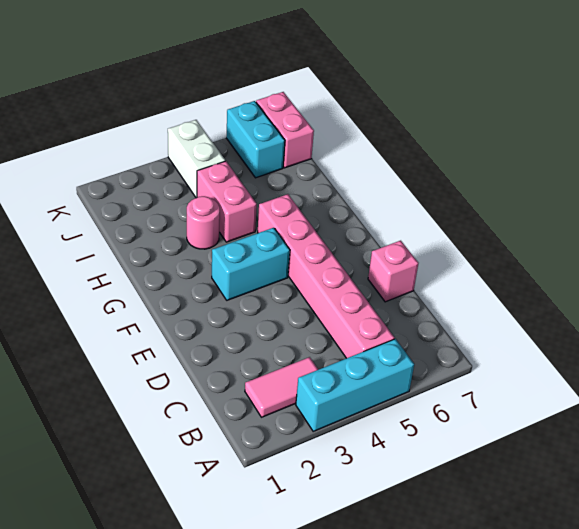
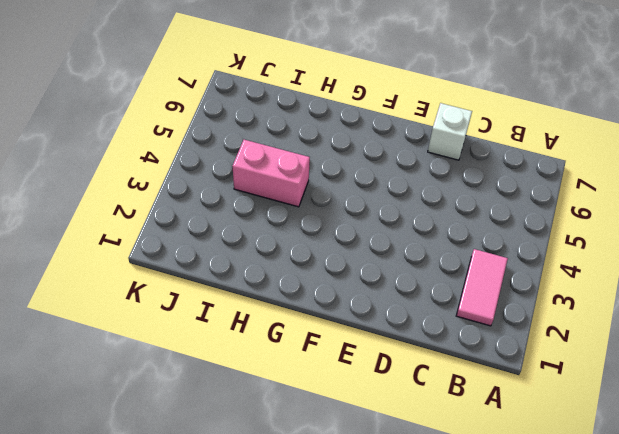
white brick D7 level 1 -> pink brick D7 level 1
none -> cyan brick A3:A5 level 1
none -> pink brick B5:G5 level 1

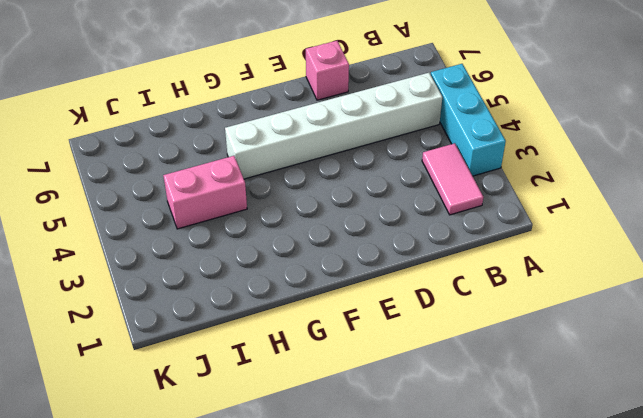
white brick B5:G5 level 1 -> pink brick B5:G5 level 1
none -> cyan brick F3:F4 level 1
none -> pink round brick H3 level 1

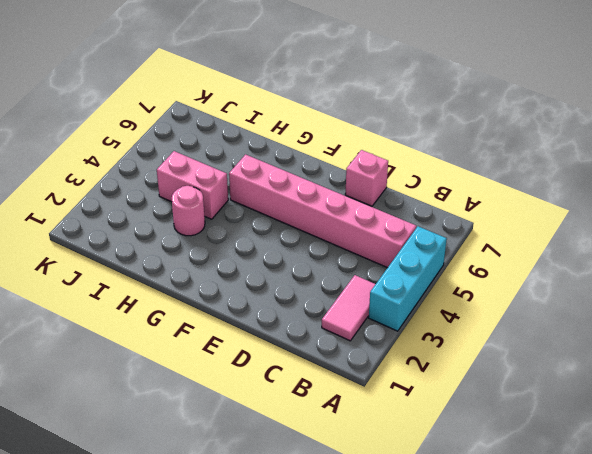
none -> cyan brick F3:F4 level 1
none -> white brick J4:K4 level 1

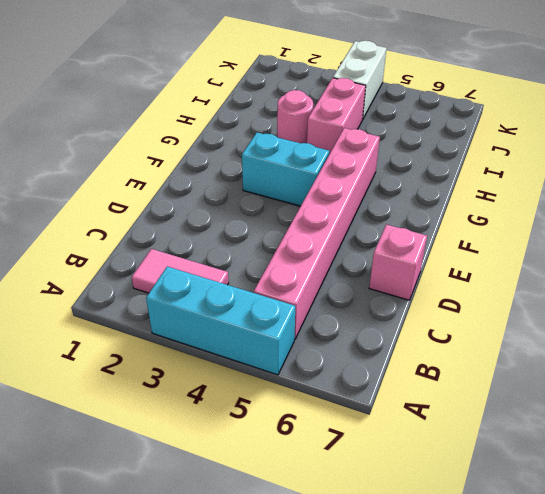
none -> cyan brick J6:K6 level 1
none -> pink brick J7:K7 level 1

